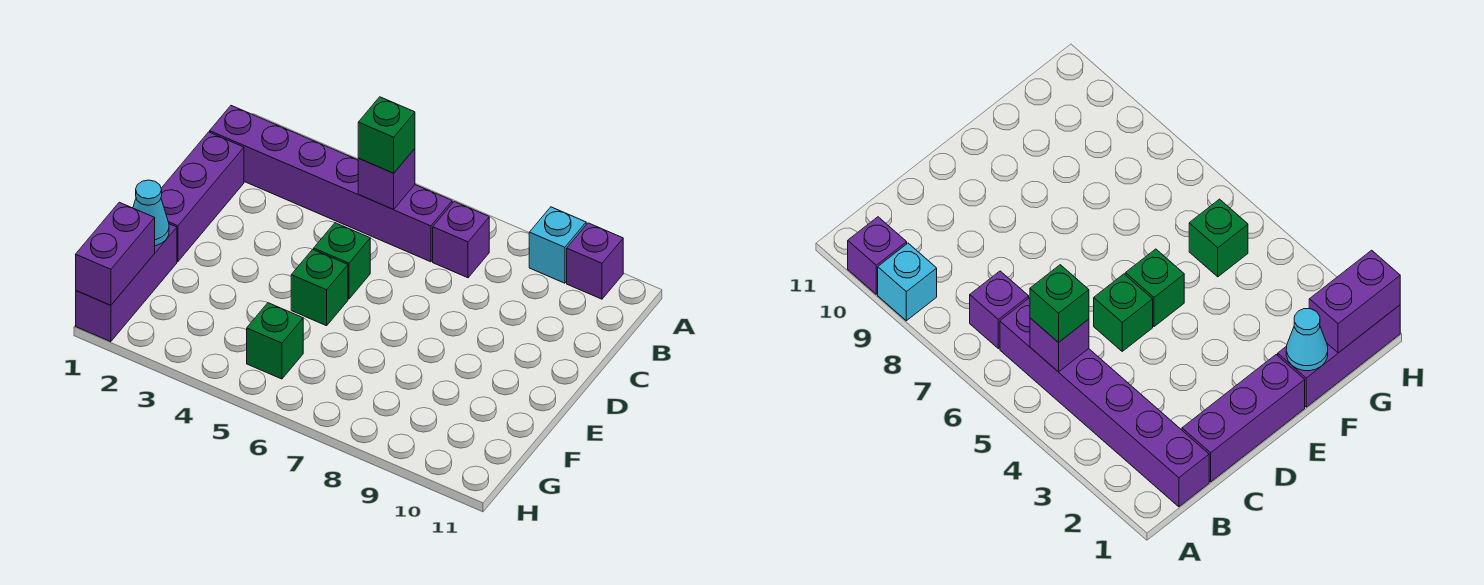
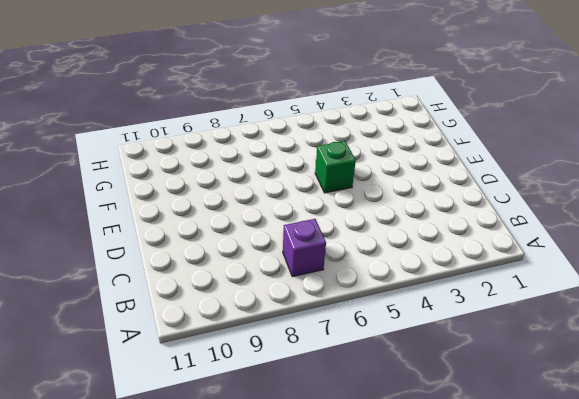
none -> cyan brick A9 level 1
none -> purple brick A10 level 1
none -> purple brick B1:B6 level 1

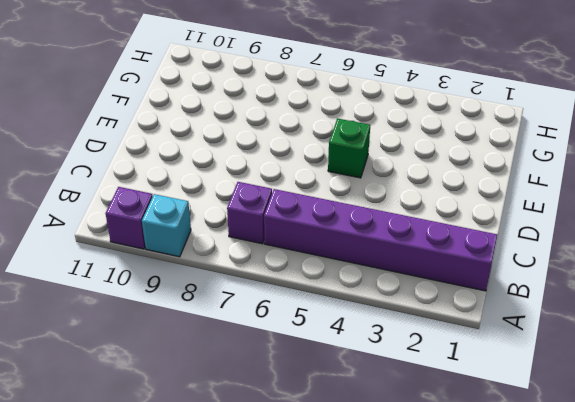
none -> purple brick C1:E1 level 1
none -> green brick D5 level 1
none -> purple brick F1:H1 level 1

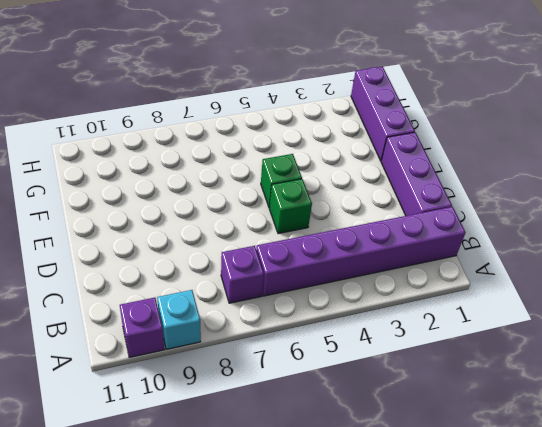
none -> green brick G5 level 1
none -> purple brick B5 level 2
none -> cyan cone F1 level 2

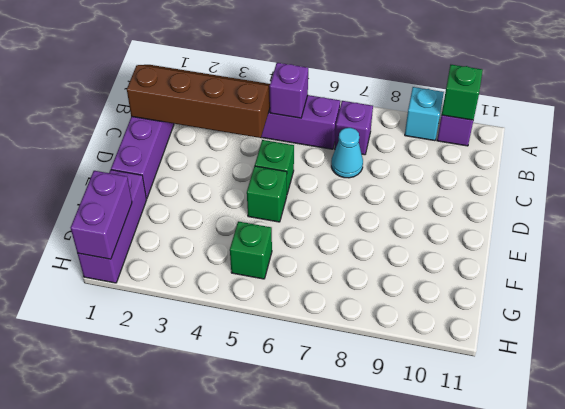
green brick A10 level 2 -> green brick B5 level 3
brown slope B1:C4 level 2 top C -> none
cyan cone C7 level 1 -> cyan cone F1 level 2

